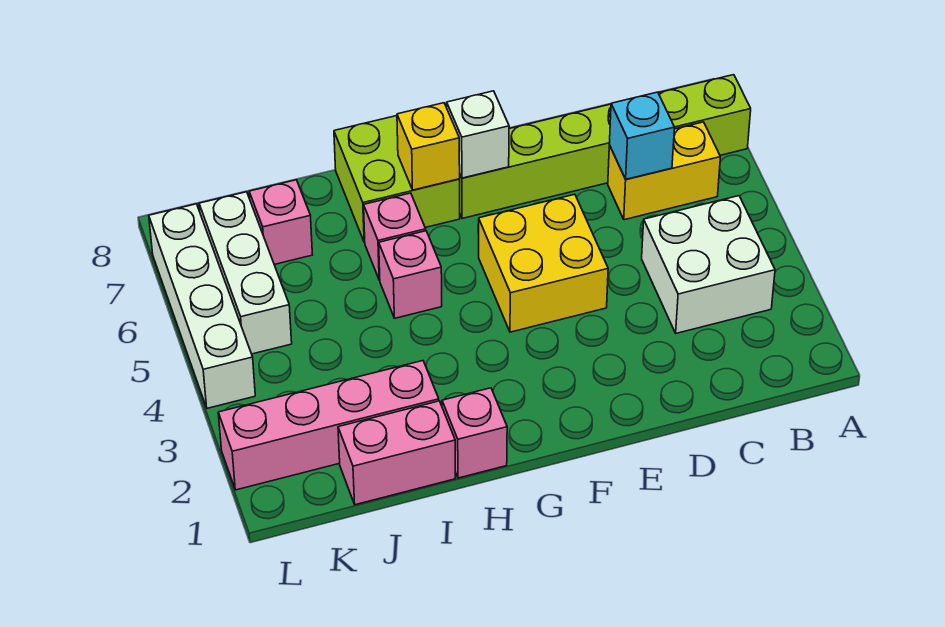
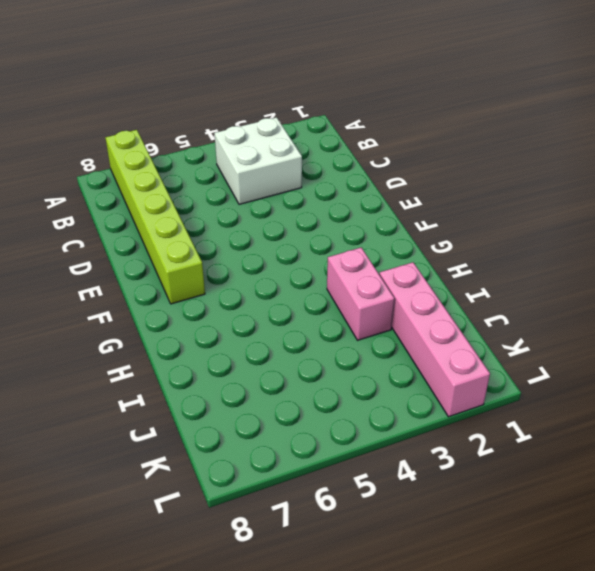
pink brick H3:I3 level 1 -> pink brick I1:J1 level 1
none -> yellow brick B6:C6 level 1
none -> yellow brick E4:F5 level 1
none -> lime brick G7:H8 level 1

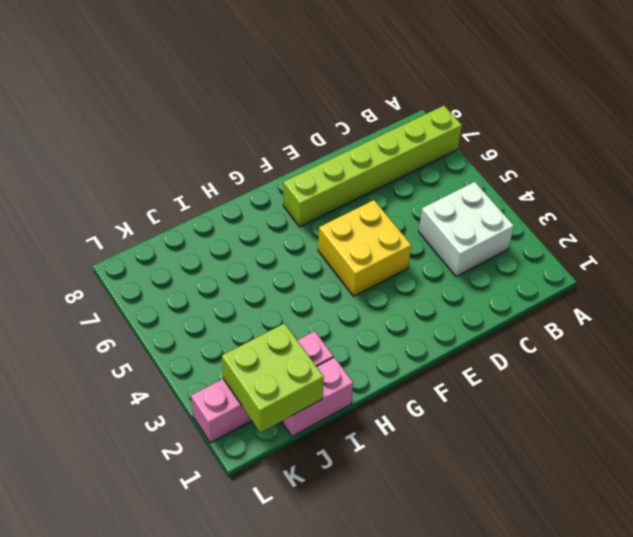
lime brick J1:K2 level 2 -> lime brick G7:H8 level 1
none -> yellow brick B6:C6 level 1
none -> pink brick H1 level 1
none -> pink brick H5 level 1

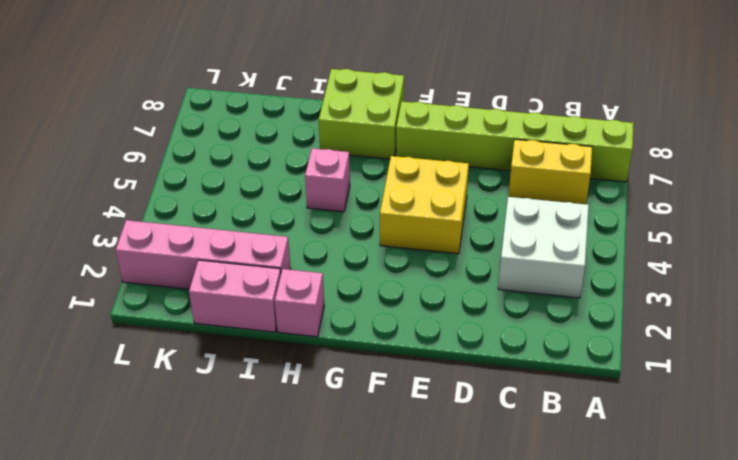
none -> pink brick H6 level 1
none -> pink brick J7 level 1
none -> white brick K5:K7 level 1

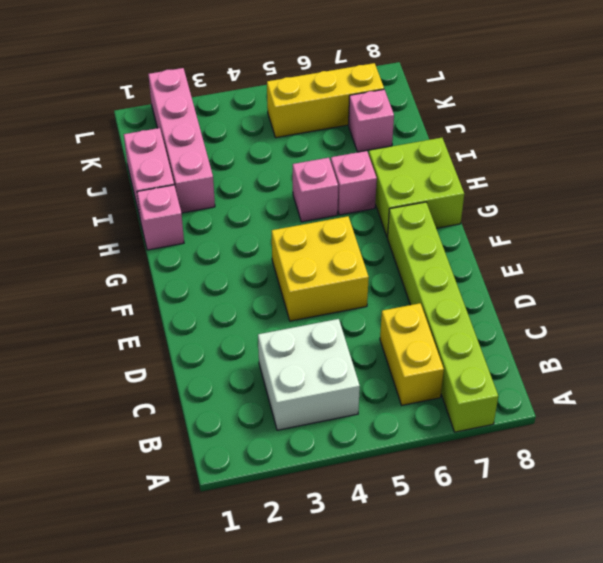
yellow brick K5:K7 level 1 -> white brick K5:K7 level 1
none -> white brick L4:L7 level 1
none -> cyan brick C6 level 2
none -> white brick F7 level 2

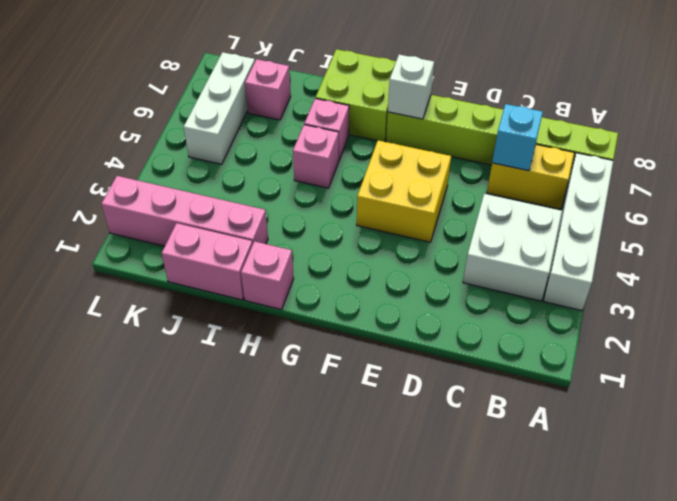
white brick A3:A6 level 1 -> white brick L4:L7 level 1
none -> yellow brick G7 level 2

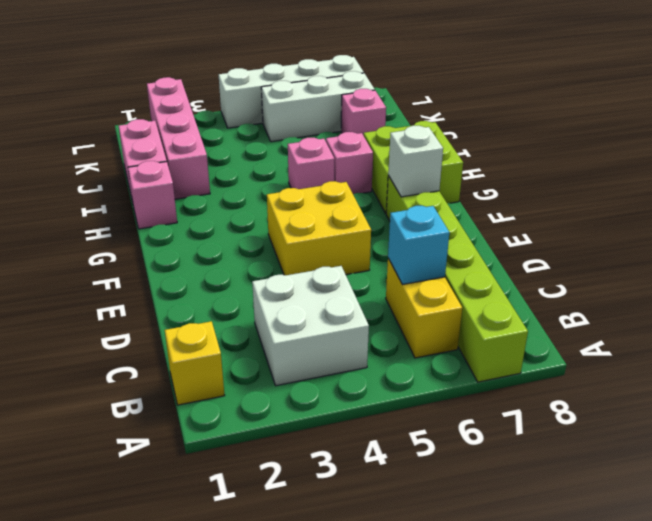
yellow brick B1 level 1 -> yellow brick G7 level 2

